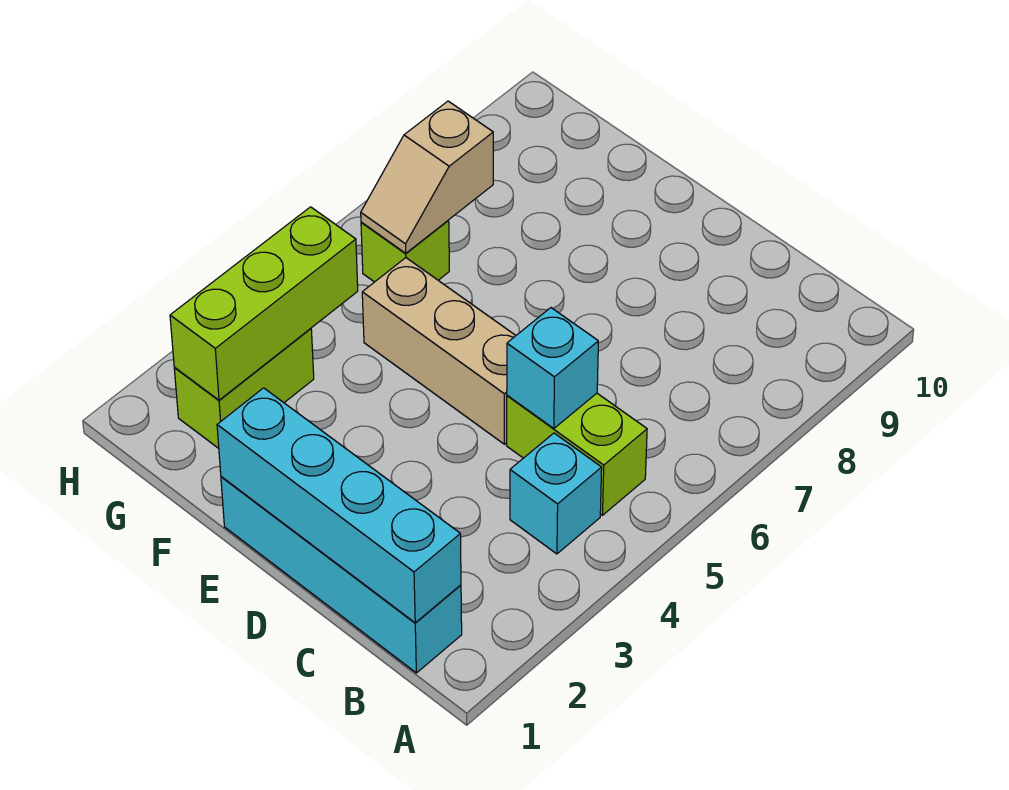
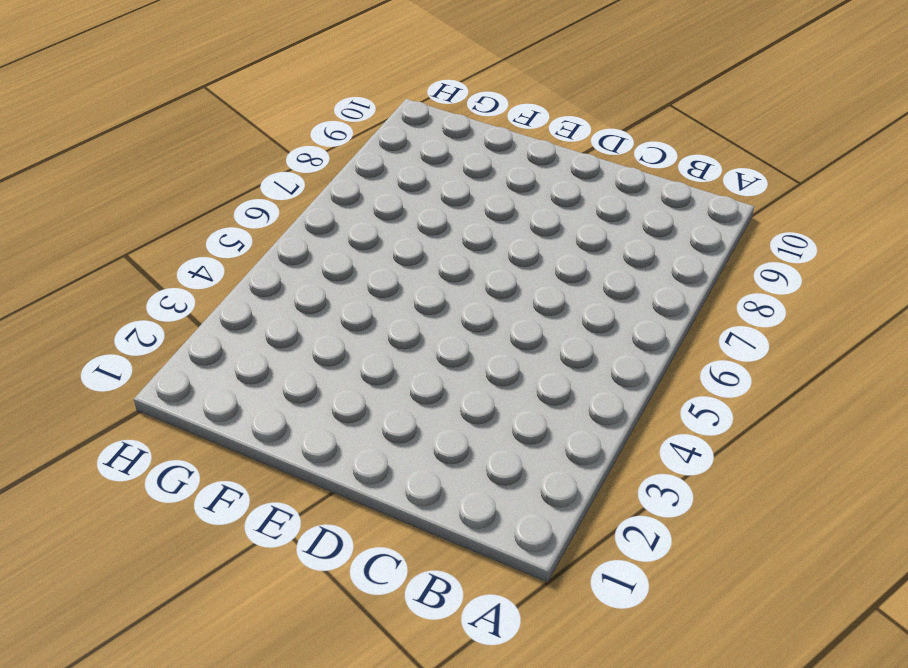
none -> cyan brick B1:E1 level 1
none -> cyan brick B4 level 1

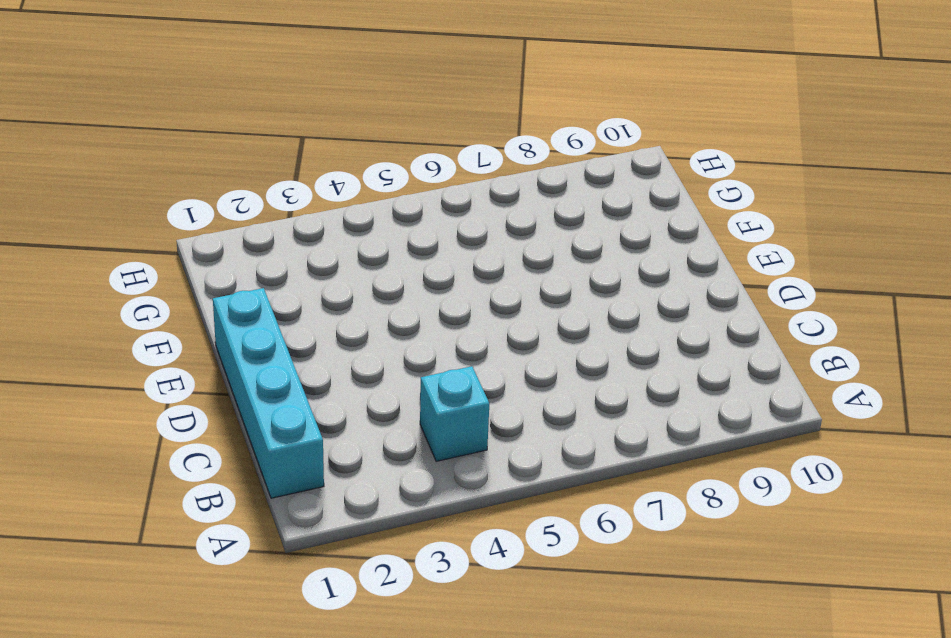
none -> lime brick B5:C5 level 1
none -> tan brick D5:F5 level 1

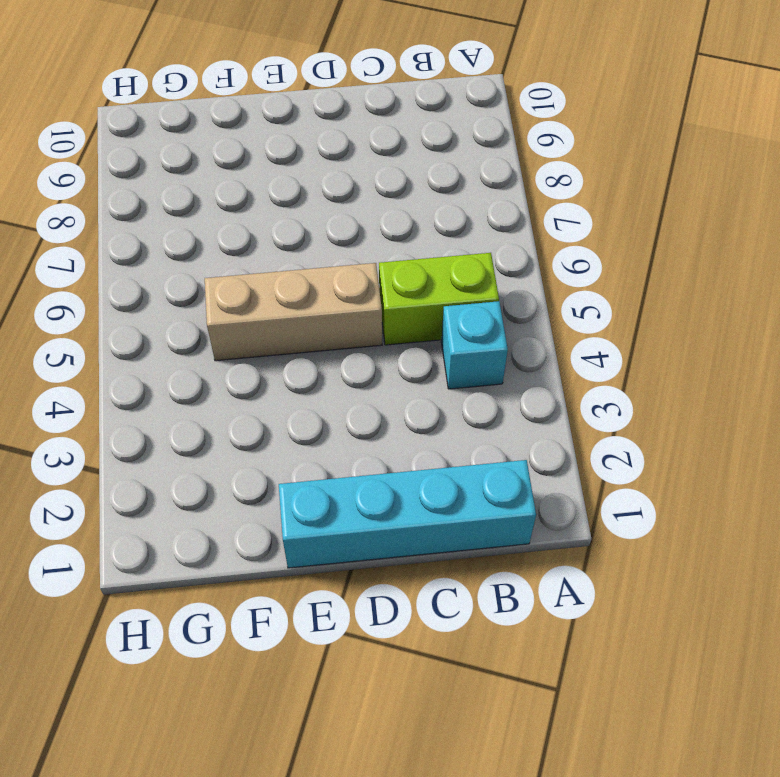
none -> lime brick G2:G3 level 1
none -> lime brick G6 level 1

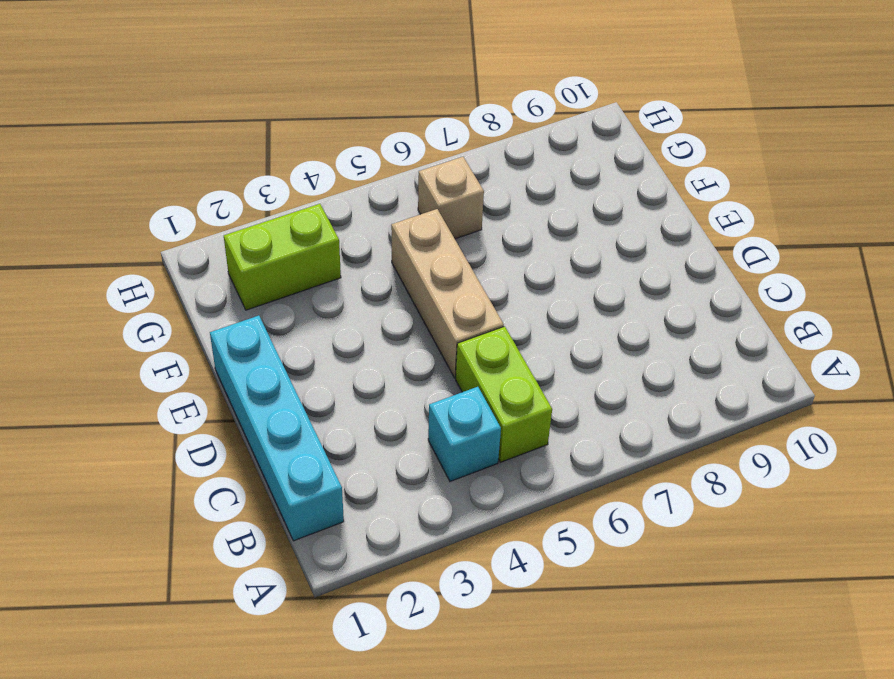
tan brick G6 level 1 -> lime brick G6 level 1
none -> cyan brick B1:E1 level 2
none -> cyan brick C5 level 2

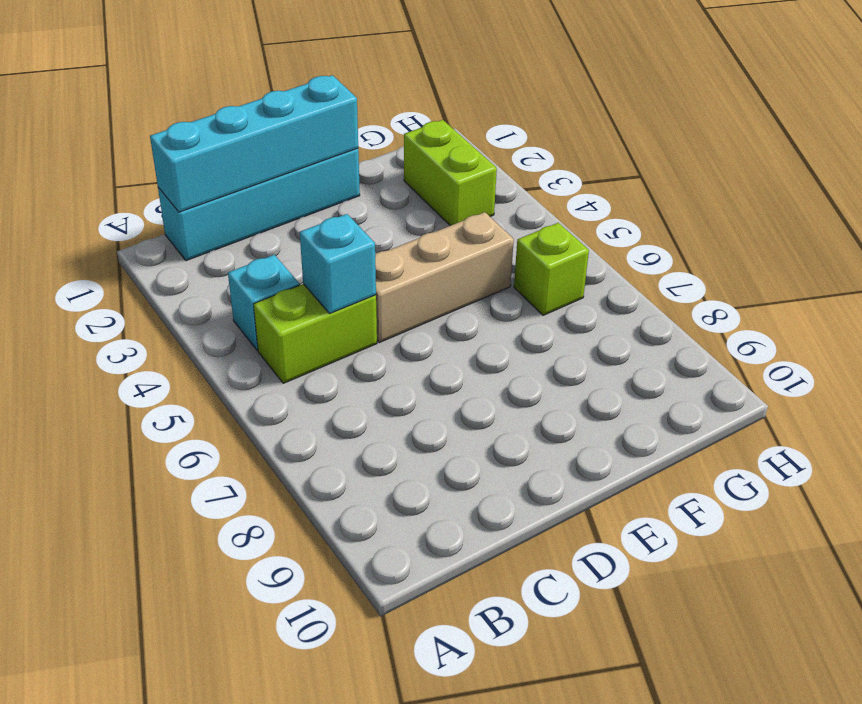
none -> lime brick G2:G4 level 2
none -> tan slope G6:G7 level 2 top 7

